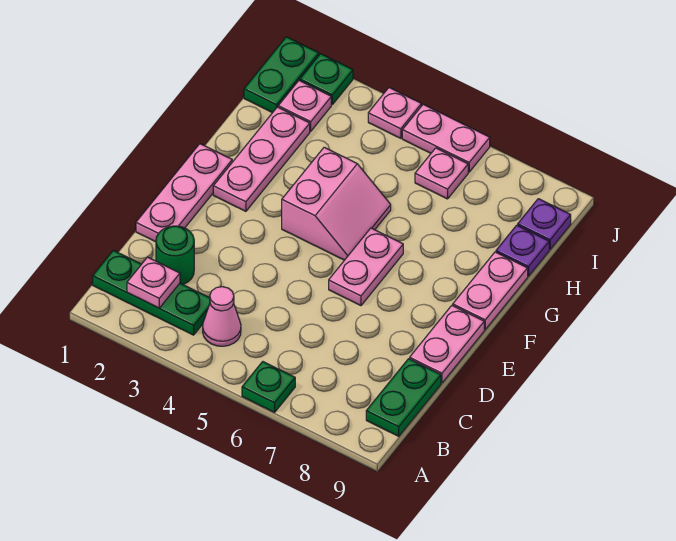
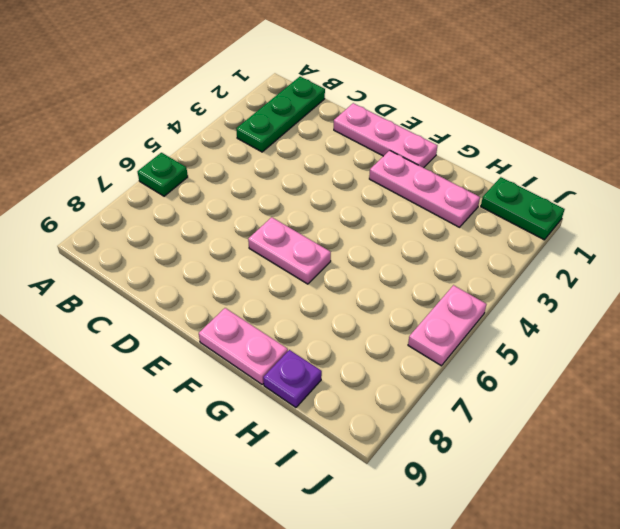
none -> pink cone B4 level 1
none -> green plate B9:C9 level 1
none -> green round brick C2 level 1

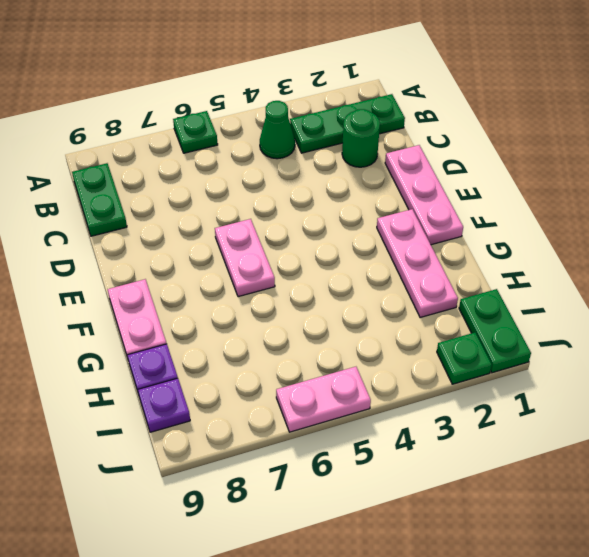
green cone B4 level 1 -> pink cone B4 level 1
none -> pink plate D9:E9 level 1
none -> pink slope F4:G5 level 1 top 4
none -> pink plate I2 level 1

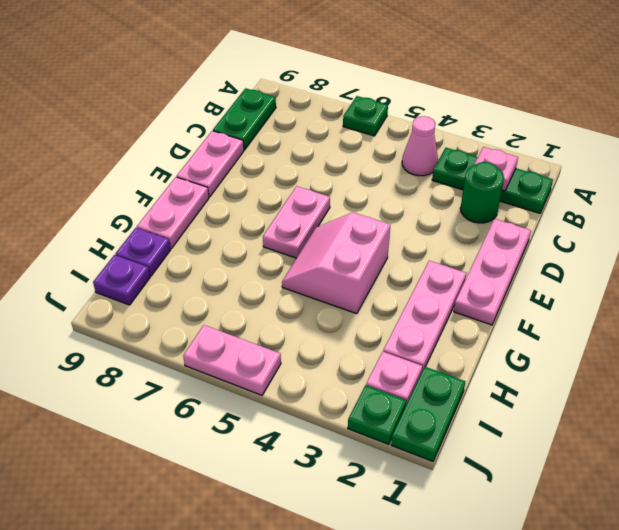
none -> pink plate I6 level 1
none -> pink plate J4 level 1

